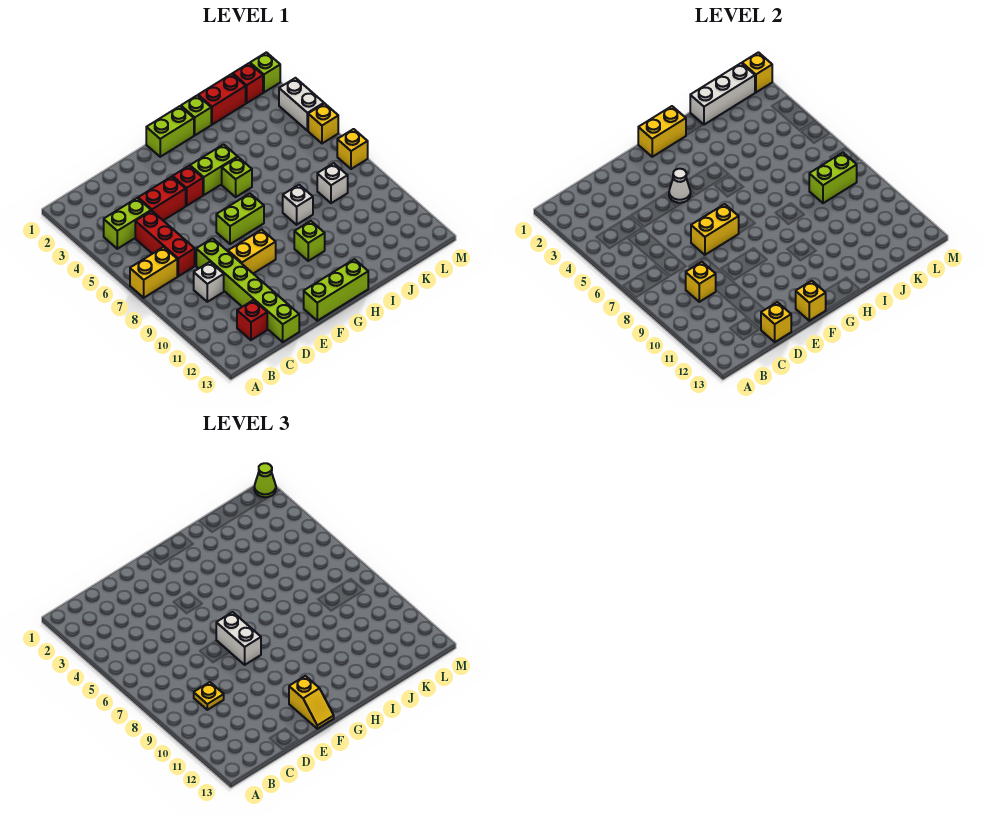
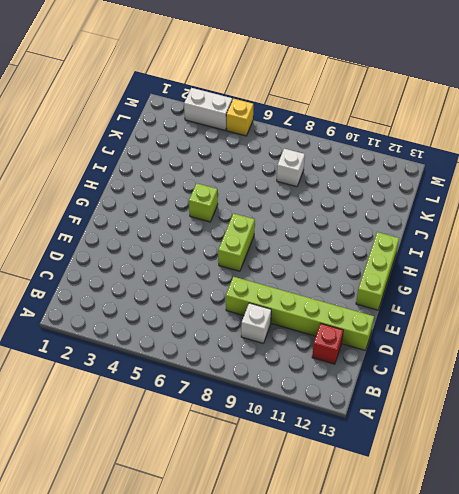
none -> yellow brick A7:B7 level 1
none -> lime brick B4:C4 level 1
none -> red brick C5:C7 level 1
none -> red brick D4:E4 level 1

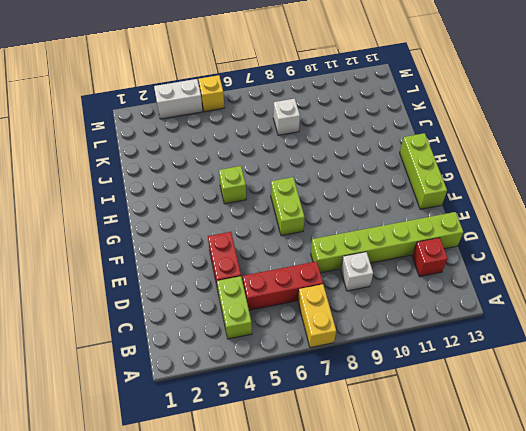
none -> yellow brick E9:F9 level 1
none -> red brick F4 level 1
none -> lime brick G1:H1 level 1
none -> lime brick G4:H4 level 1

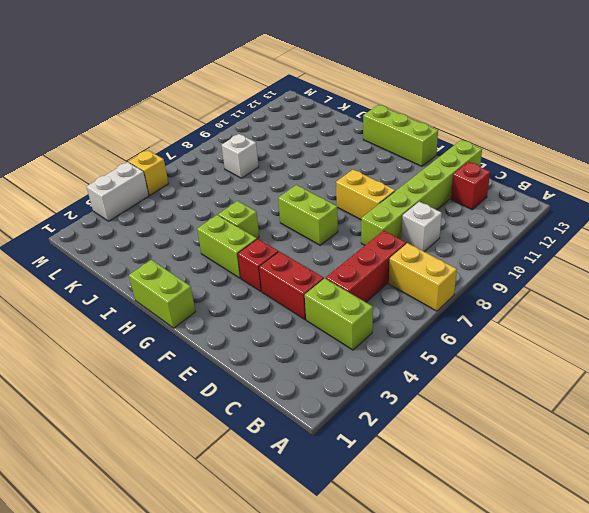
none -> lime brick H10 level 1
none -> lime brick I1 level 1
none -> white brick I8 level 1
none -> red brick J1:K1 level 1

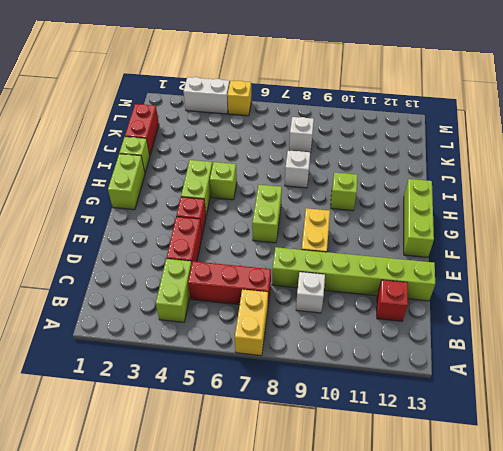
none -> red brick L1 level 1
none -> lime brick M1 level 1
none -> yellow brick M7 level 1
none -> yellow brick C9 level 2

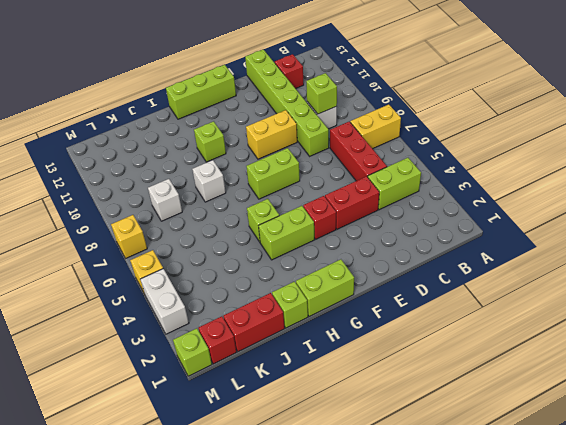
lime brick C9 level 2 -> yellow brick C9 level 2
none -> yellow brick D13 level 2
none -> yellow brick E7:F7 level 2
none -> white cone F4 level 2
none -> yellow brick F13 level 2

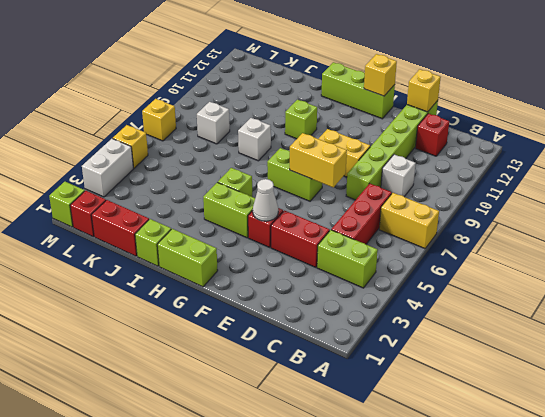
none -> yellow brick C9 level 2
none -> yellow brick G1:H1 level 2
none -> white brick J1:L1 level 2
none -> lime brick K8:L8 level 2

